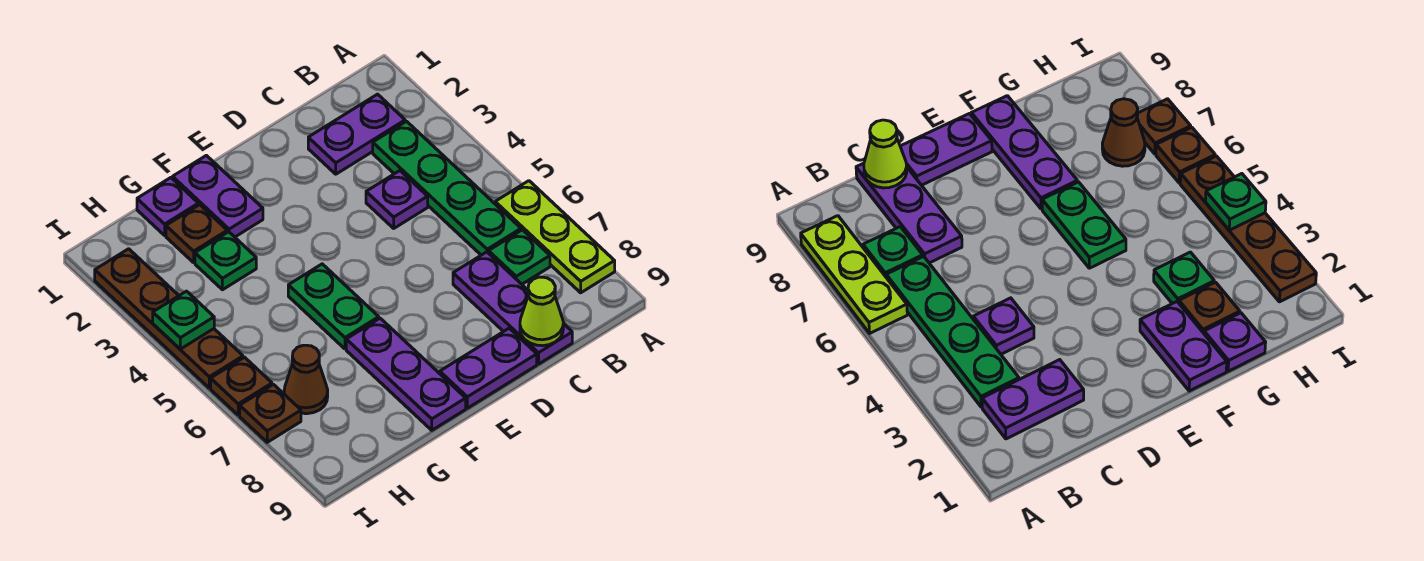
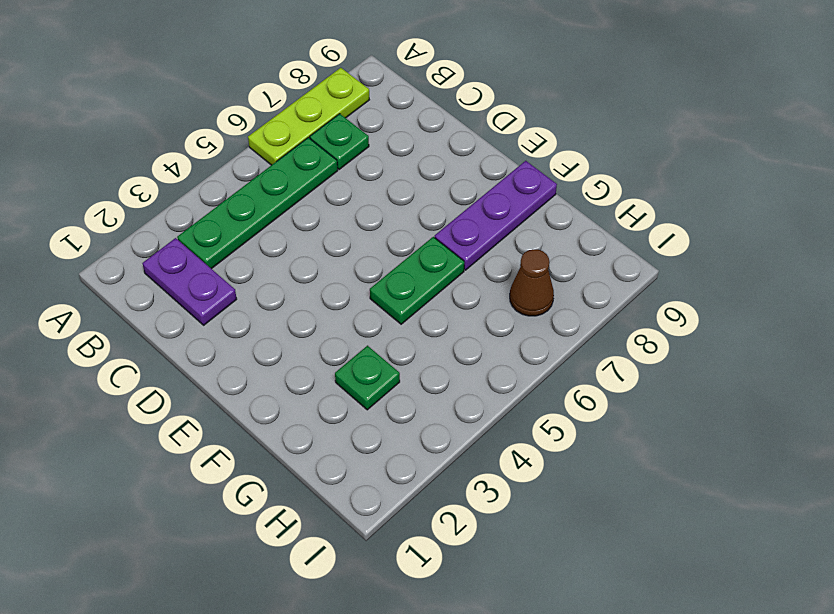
none -> purple plate C4 level 1
none -> purple plate C7:C9 level 1
none -> purple plate D9:E9 level 1

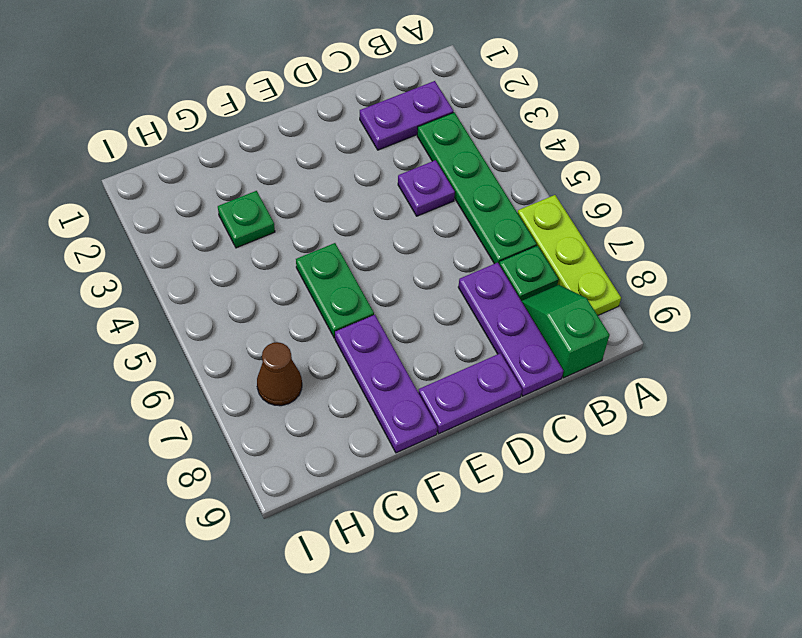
green slope B8:B9 level 1 top 9 -> none
none -> purple plate F1:F2 level 1
none -> purple plate G1 level 1
none -> brown plate G2 level 1

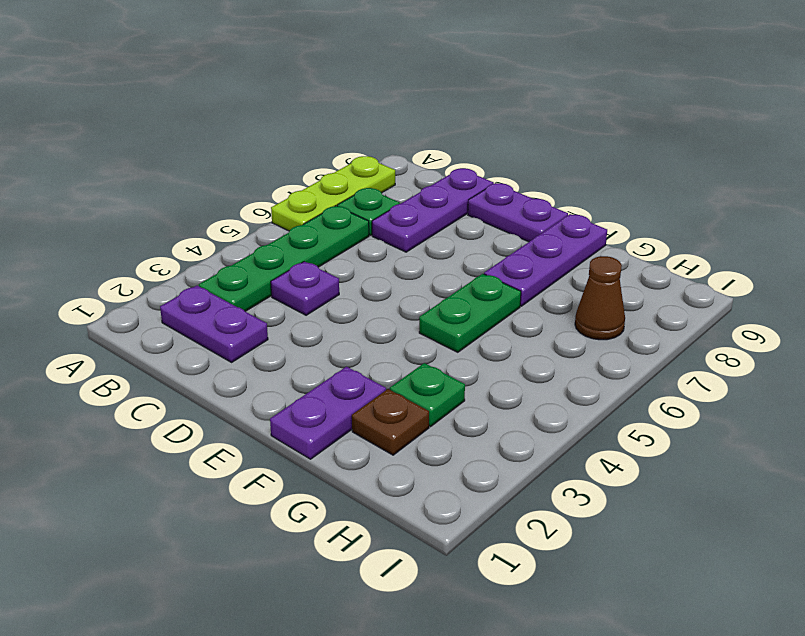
none -> purple plate G1 level 1
none -> brown plate I2:I5 level 1
none -> brown plate I6 level 1

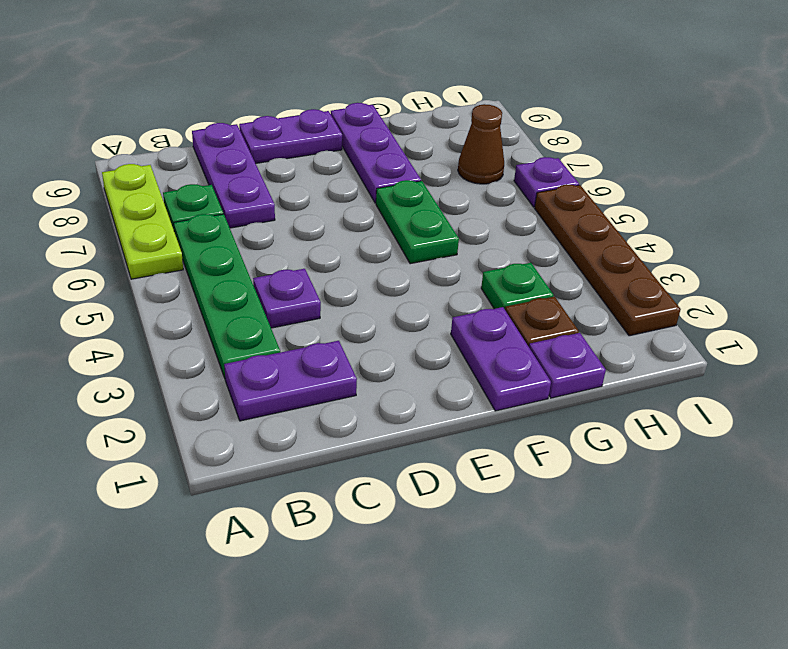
purple plate I6 level 1 -> brown plate I6 level 1
none -> brown plate I7 level 1
none -> lime cone C9 level 2
none -> green plate I4 level 2

